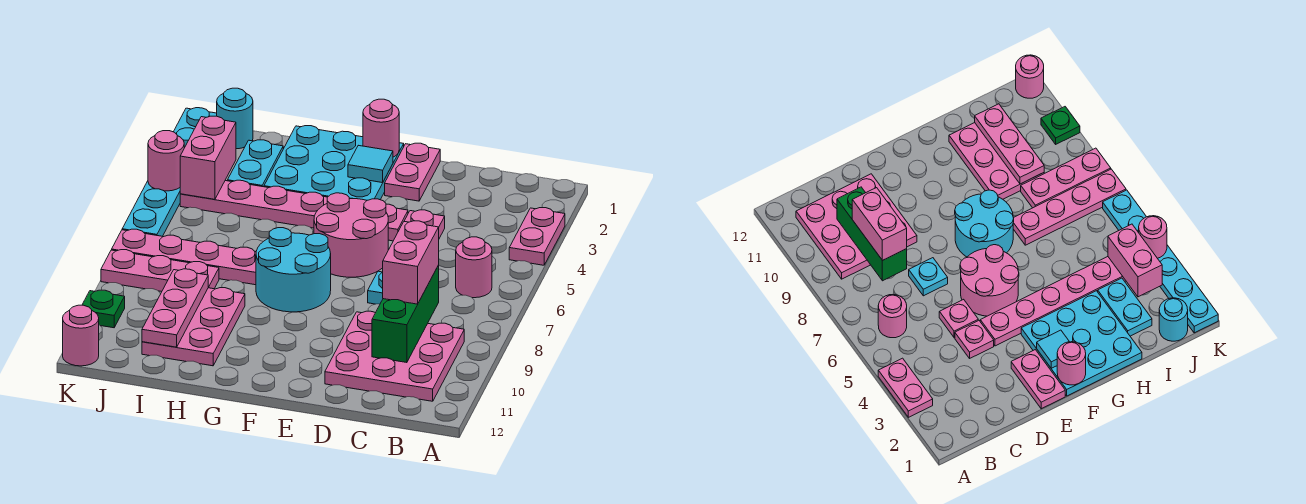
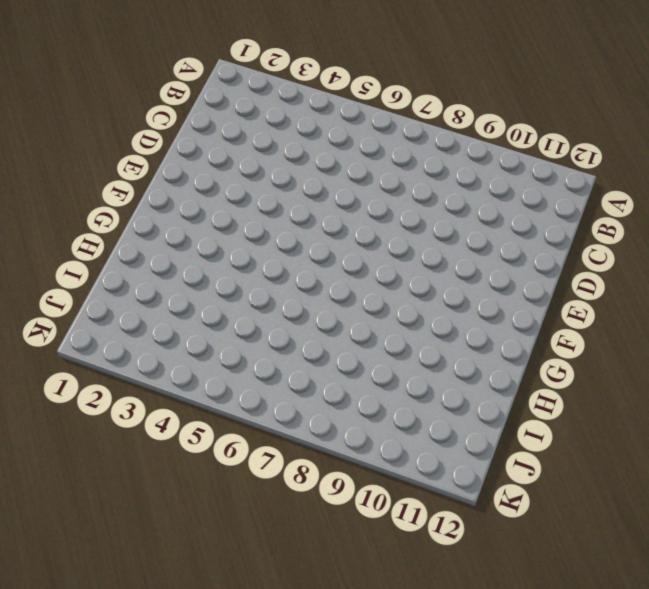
none -> pink plate A3:A4 level 1
none -> pink round brick B6 level 1
none -> pink plate B9:D11 level 1

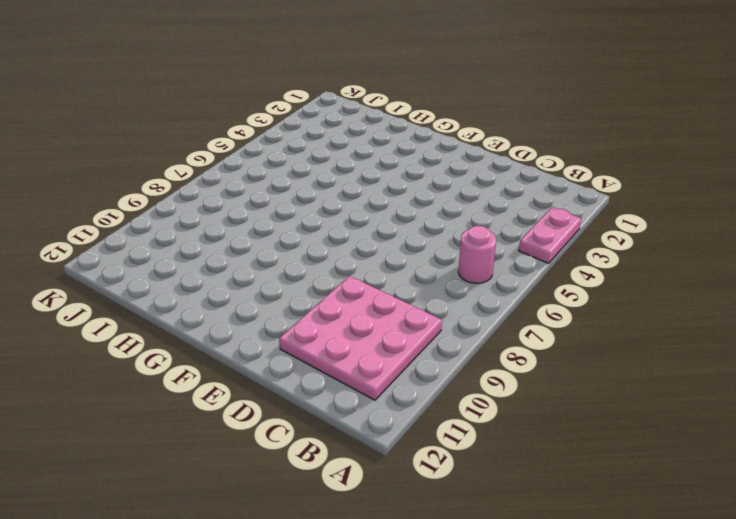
none -> pink plate D4 level 1
none -> pink plate D5 level 1
none -> cyan plate D7 level 1

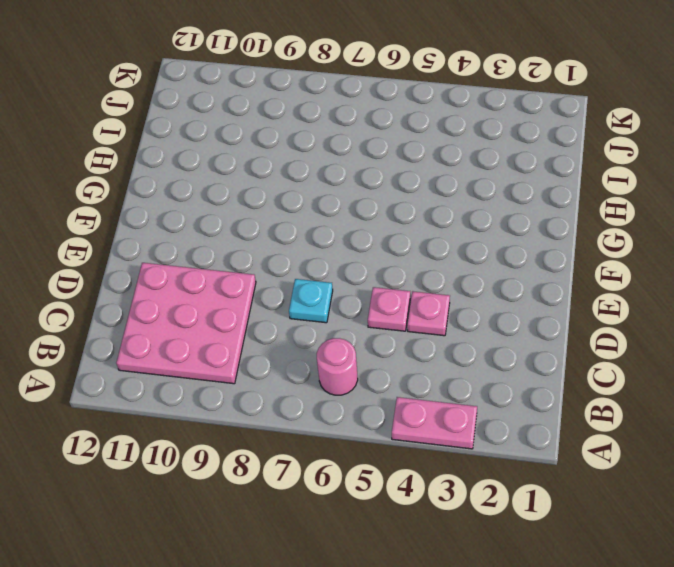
none -> pink plate E1:E2 level 1
none -> pink plate E4:J4 level 1
none -> pink round brick E5:F6 level 1

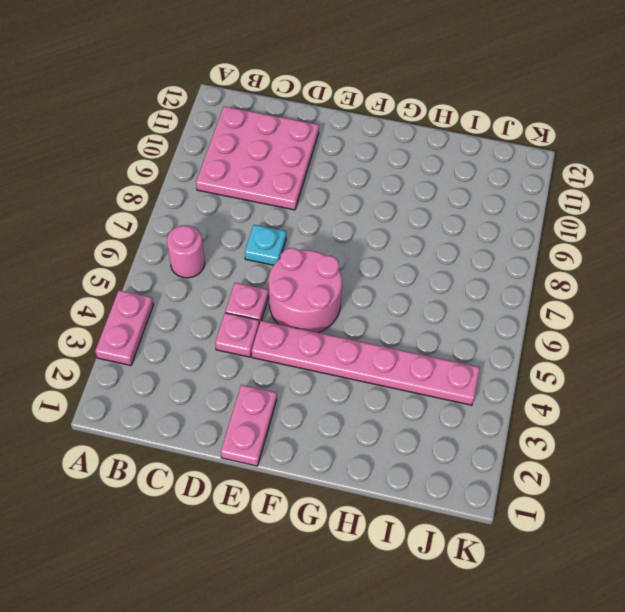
none -> cyan plate F1:H3 level 1
none -> cyan round brick F7:G8 level 1
none -> pink plate H7:K7 level 1

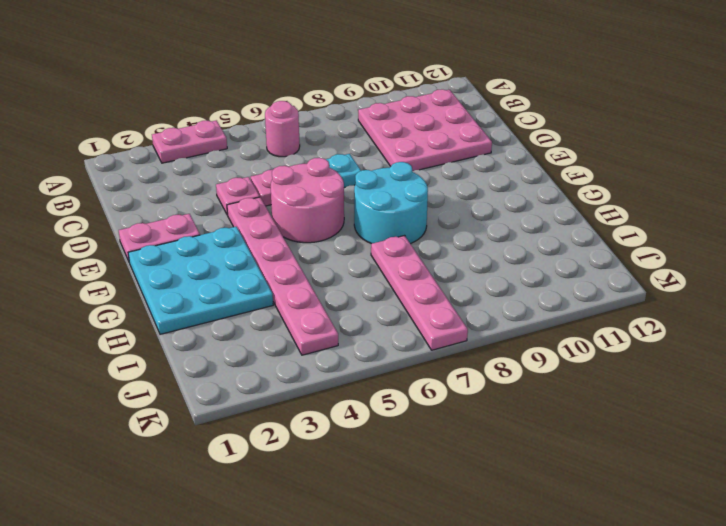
none -> pink plate H9:I11 level 1
none -> cyan plate I2:I3 level 1
none -> pink plate I8:K8 level 1

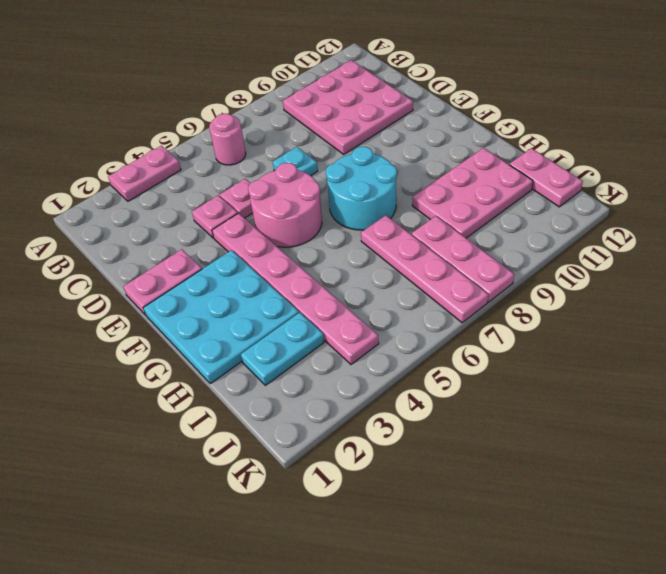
pink plate I12:J12 level 1 -> none
none -> cyan round brick J1 level 1
none -> cyan plate K1:K6 level 1
none -> green plate K10 level 1

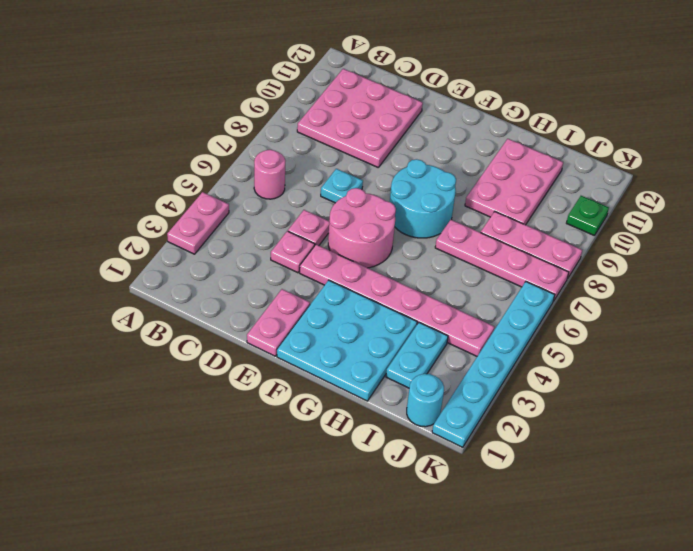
none -> pink round brick K12 level 1
none -> green brick C8:C10 level 2
none -> pink round brick F1 level 2

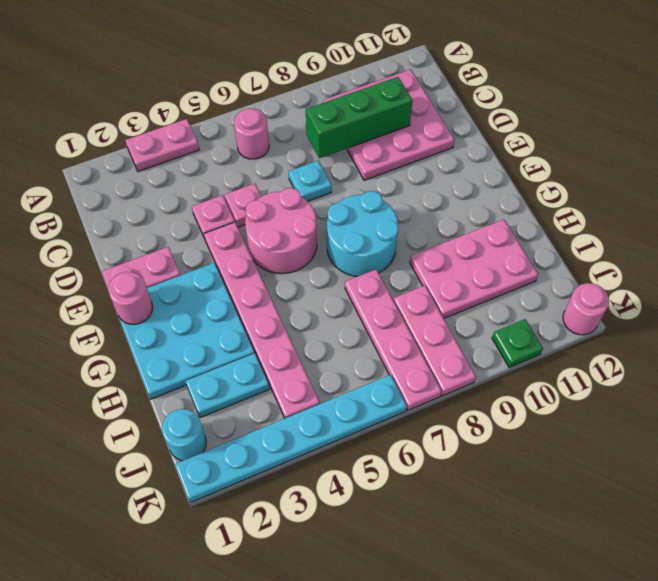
none -> cyan tile F2 level 2
none -> pink plate I9:I11 level 2
none -> pink brick J3:J4 level 2

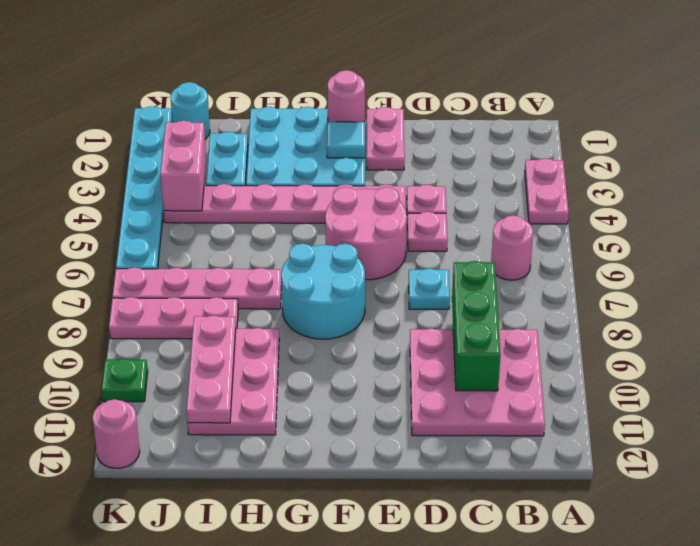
none -> pink round brick K4 level 2
none -> pink brick C8:C9 level 3

